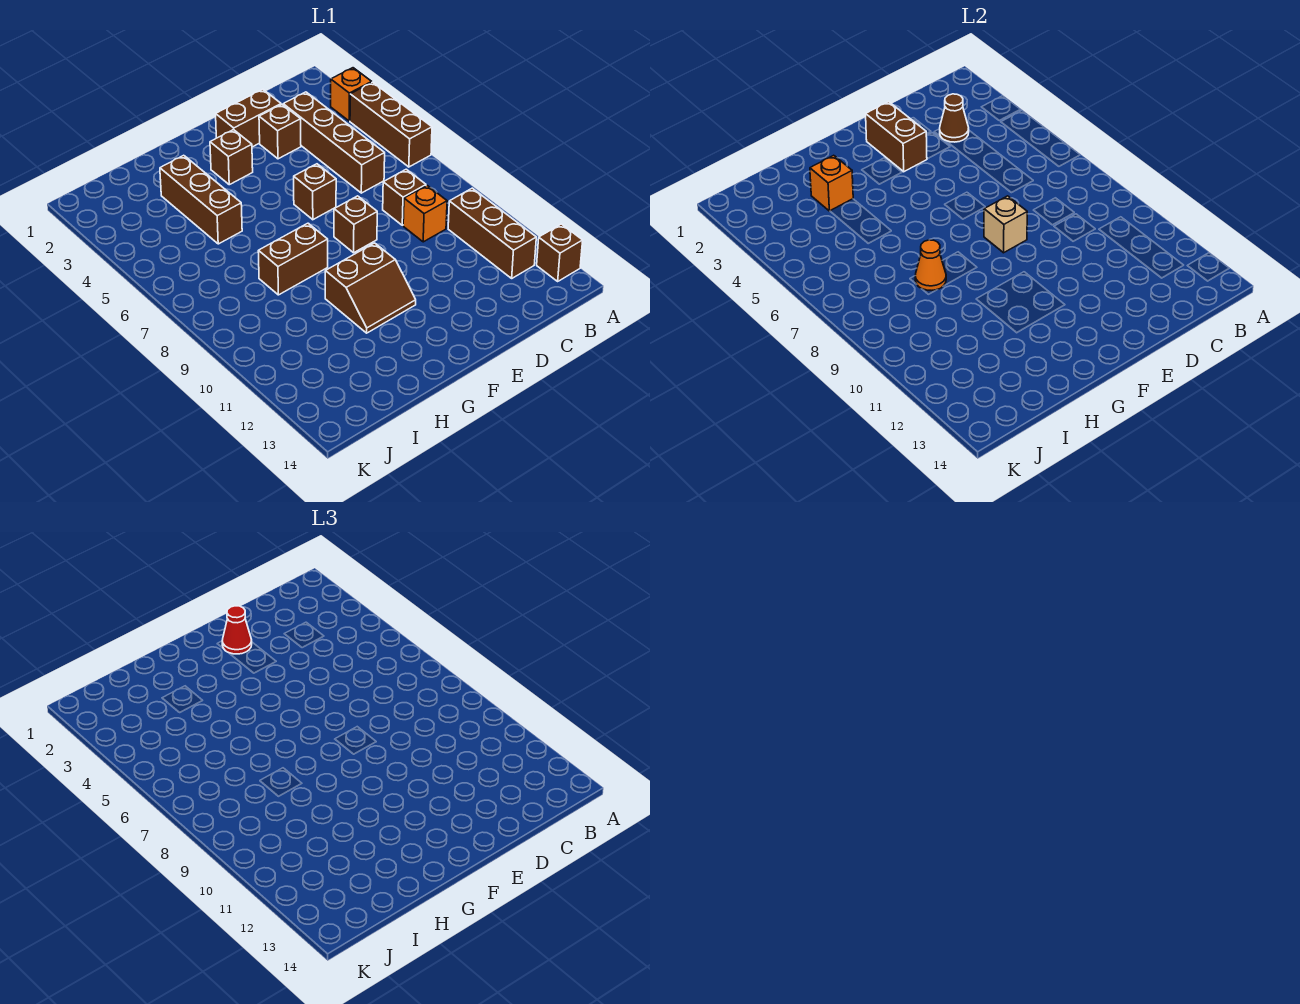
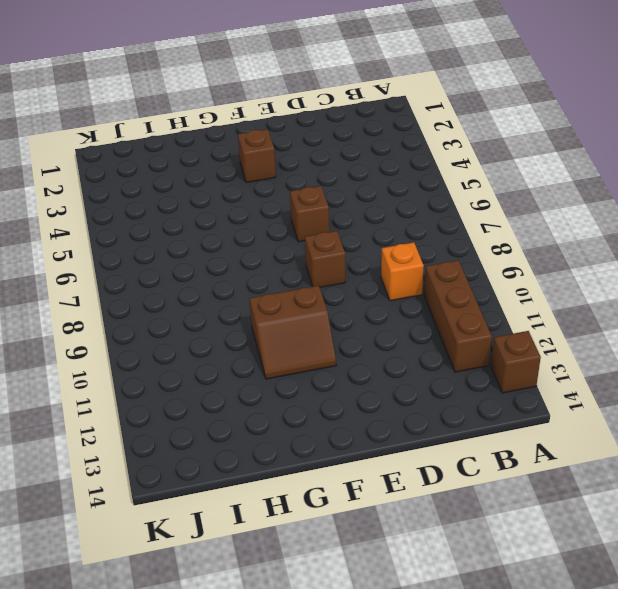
none -> orange brick A3 level 1
none -> brown brick A4:A6 level 1
none -> brown brick C3:C6 level 1

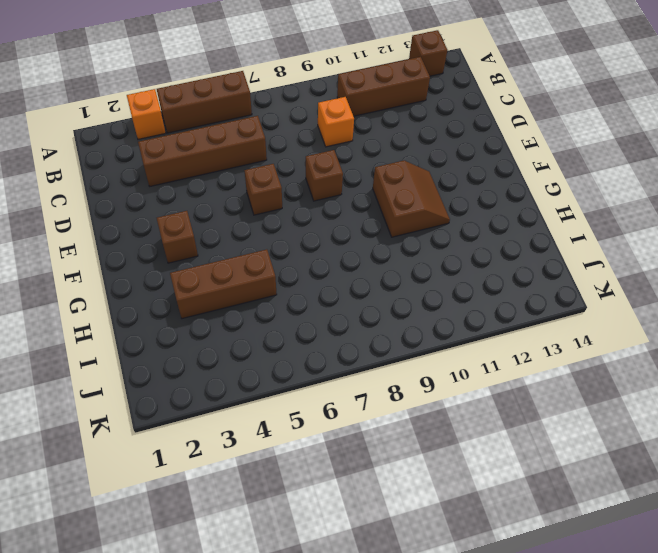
none -> brown brick C8 level 1
none -> brown brick D2:E2 level 1
none -> brown brick D3 level 1

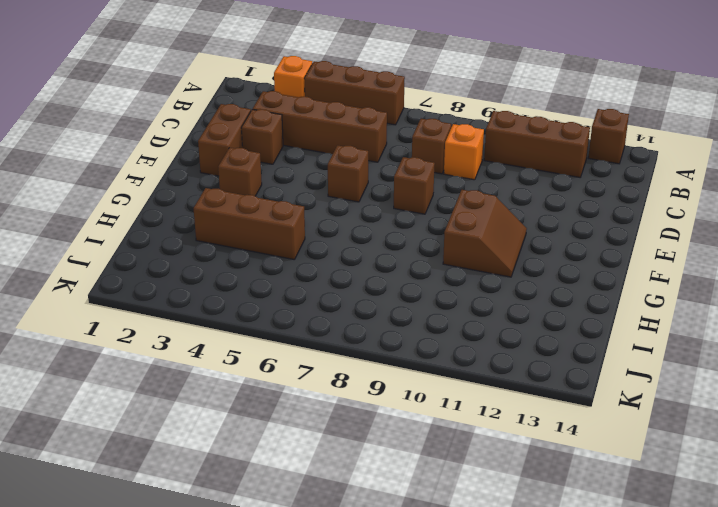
none -> brown brick G8:H8 level 1
none -> brown cone C3 level 2
none -> brown brick E2:E3 level 2

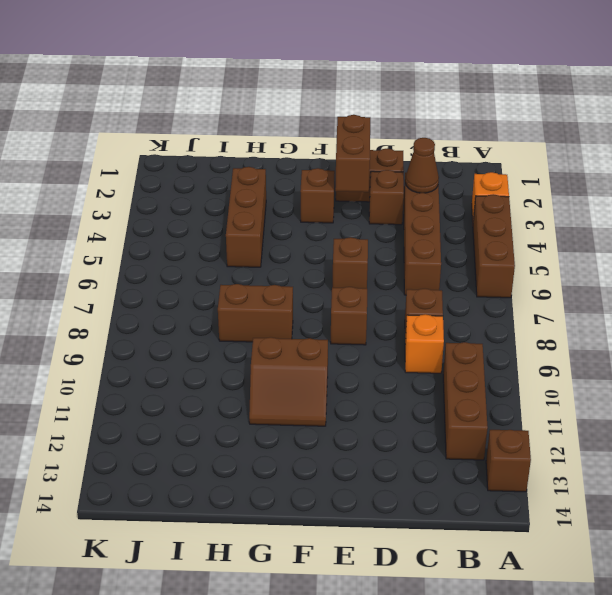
none -> tan brick E8 level 2
none -> orange brick H3 level 2
none -> orange cone H8 level 2

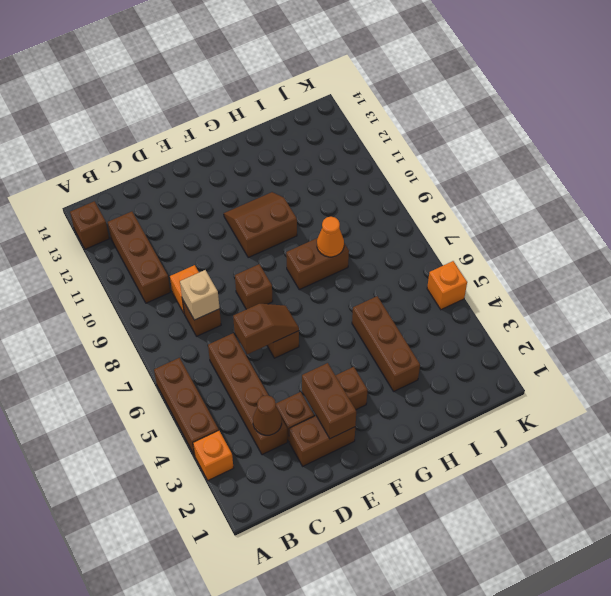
tan brick C8 level 2 -> tan brick E8 level 2
brown slope D6:E6 level 2 top D -> none
orange brick K5 level 1 -> orange brick H3 level 2
none -> red cone E2 level 3

